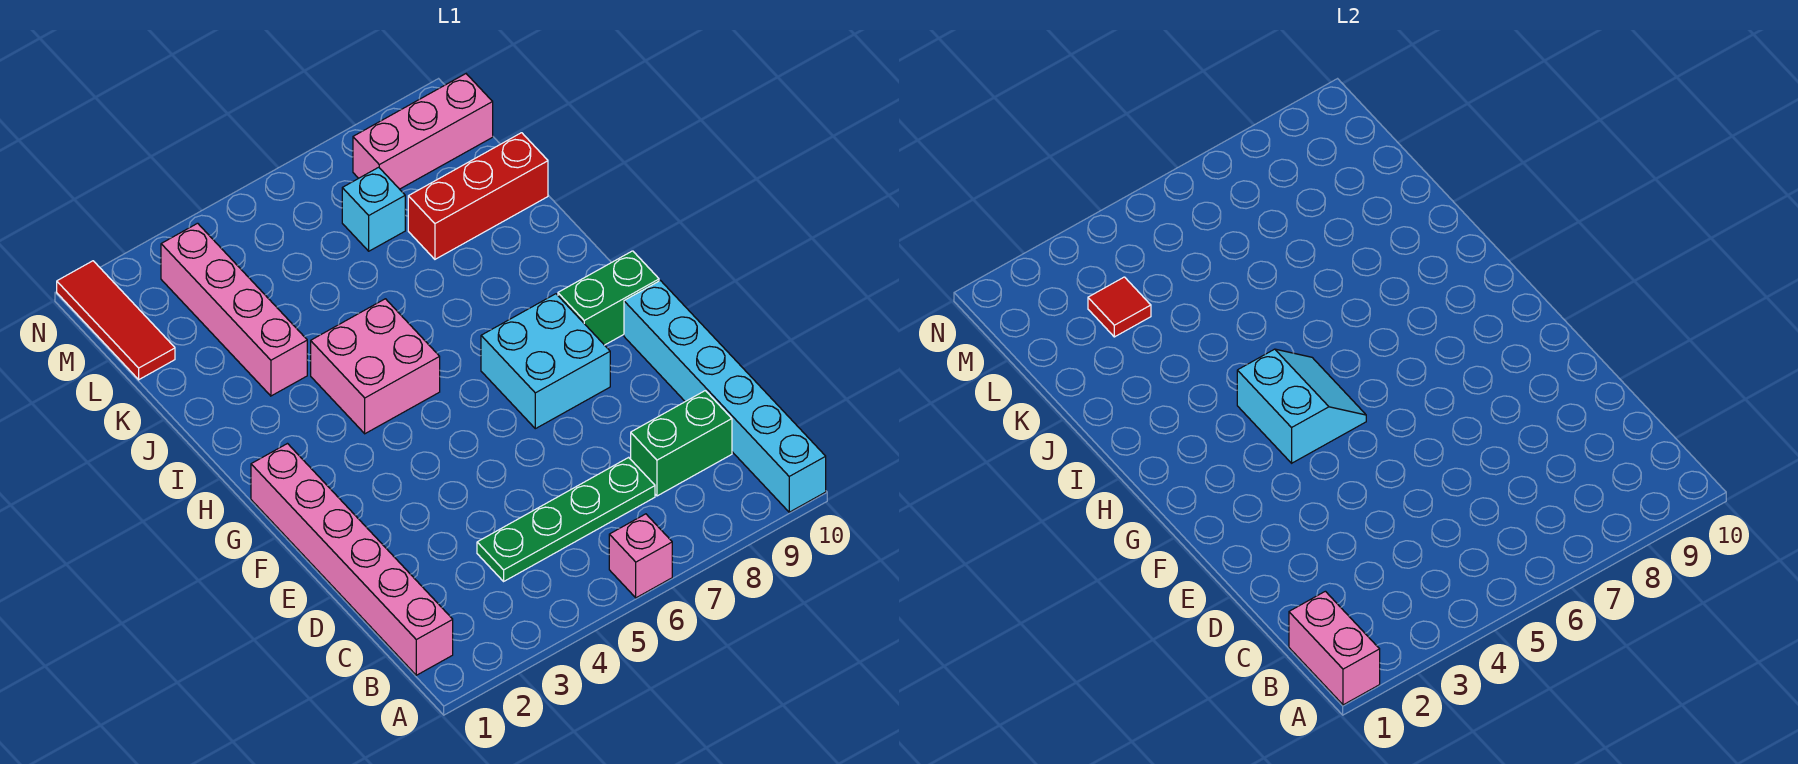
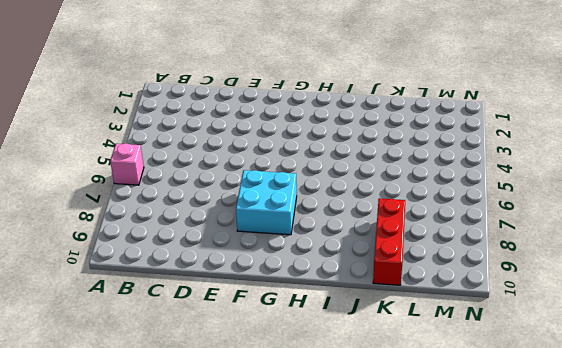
none -> cyan brick A10:F10 level 1
none -> pink brick B1:G1 level 1
none -> green plate C4:C7 level 1

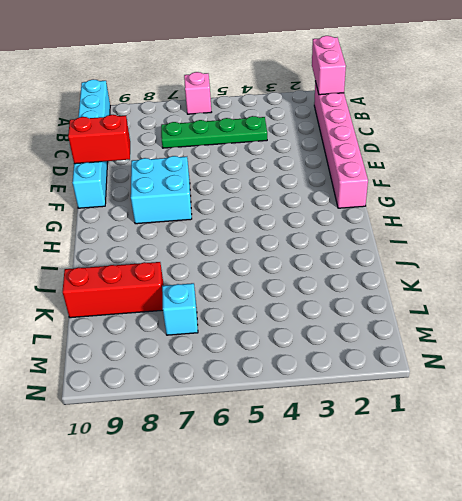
red brick E9:E10 level 2 -> none
none -> green brick C8:C9 level 1
none -> green brick G9:G10 level 1
none -> pink brick H4:I5 level 1

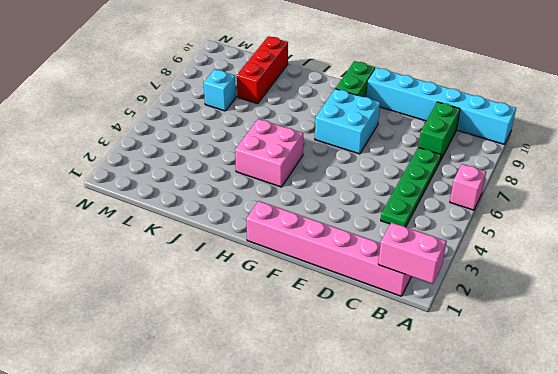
none -> pink brick J3:M3 level 1
none -> red tile L1:N1 level 1
none -> pink brick M8:M10 level 1

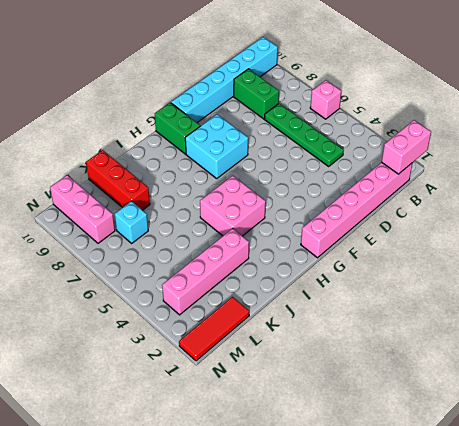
none -> cyan slope G4:H5 level 2 top 4
none -> red tile L3 level 2

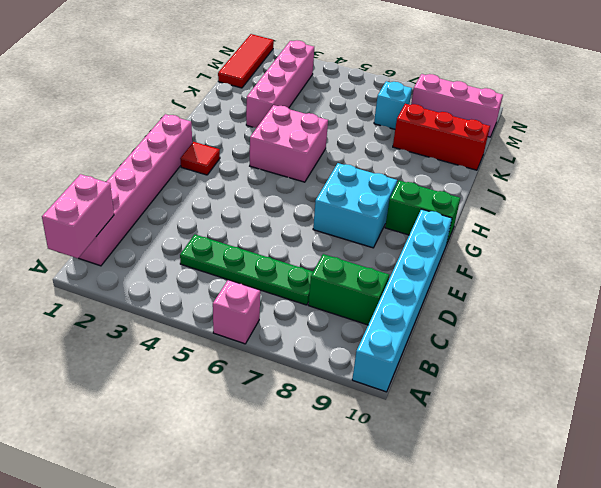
red tile G2 level 1 -> red tile L3 level 2
none -> cyan slope G4:H5 level 2 top 4

